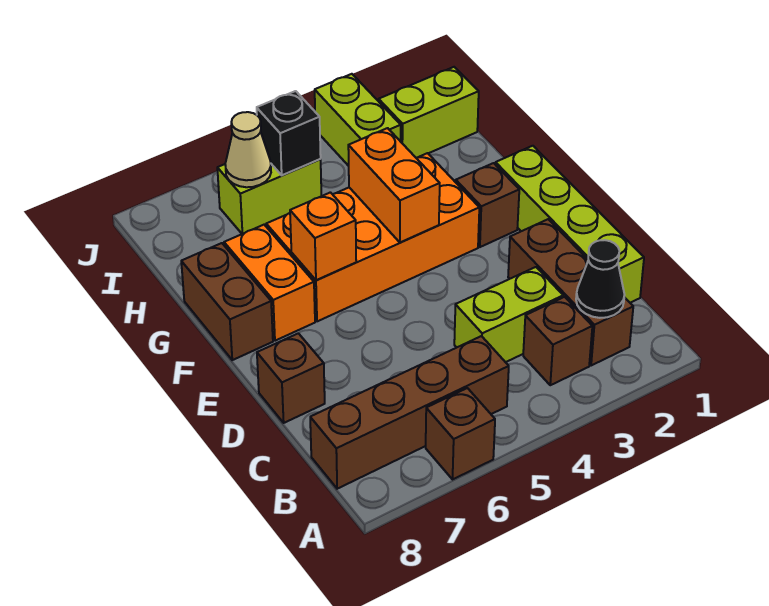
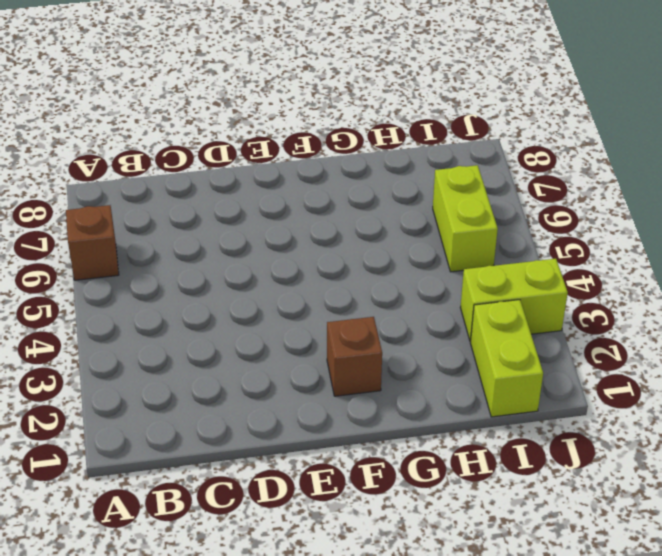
none -> brown brick B2:D2 level 1
none -> brown brick B3 level 1
none -> brown brick B5:B8 level 1

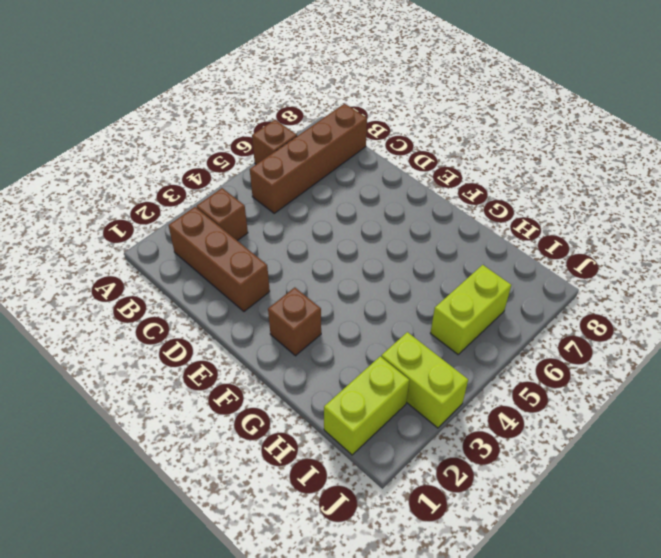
none -> lime brick C1:F1 level 1
none -> lime brick C3:C4 level 1
none -> brown brick D8 level 1

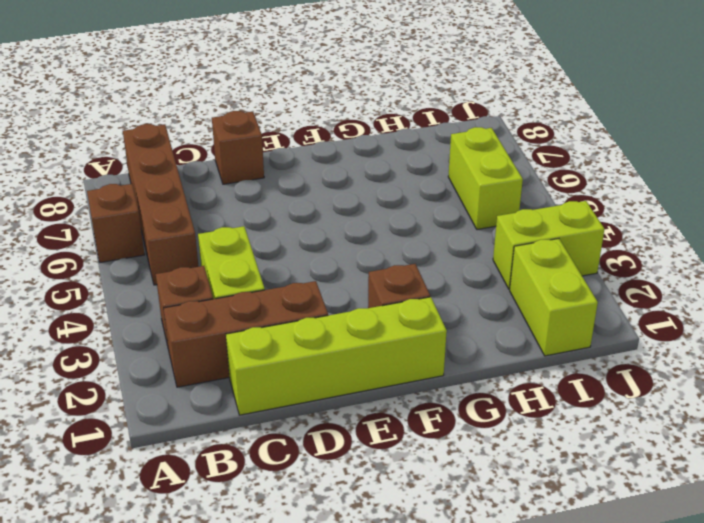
none -> orange brick F3:G6 level 1
none -> orange brick F7:G7 level 1
none -> brown brick F8:G8 level 1

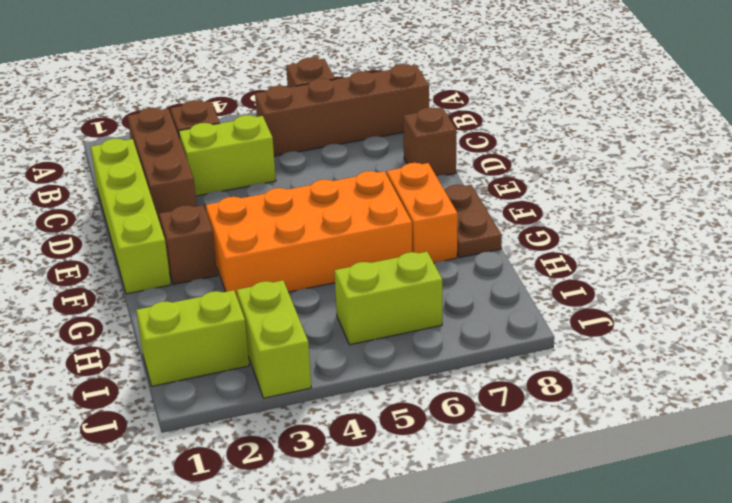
brown plate F8:G8 level 1 -> brown brick F8:G8 level 1
none -> black cone B2 level 2
none -> orange brick F4:G4 level 2
none -> orange brick F6 level 2

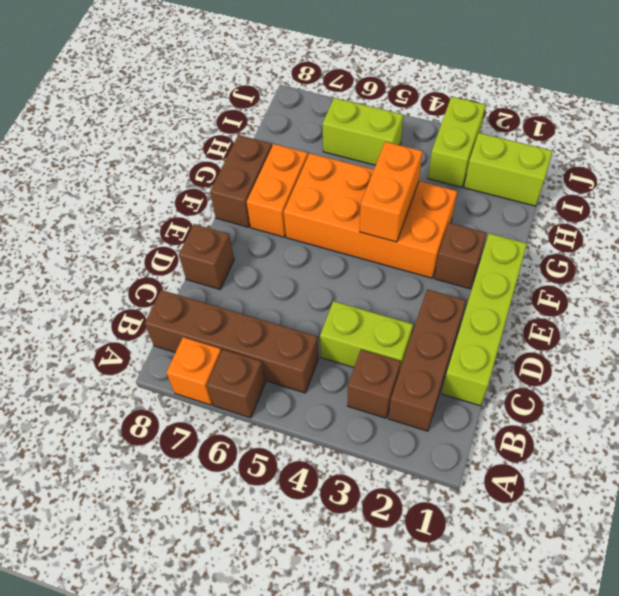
orange brick A7 level 1 -> orange brick F6 level 2
none -> black cone B2 level 2
none -> black brick I5 level 2
none -> tan cone I6 level 2

